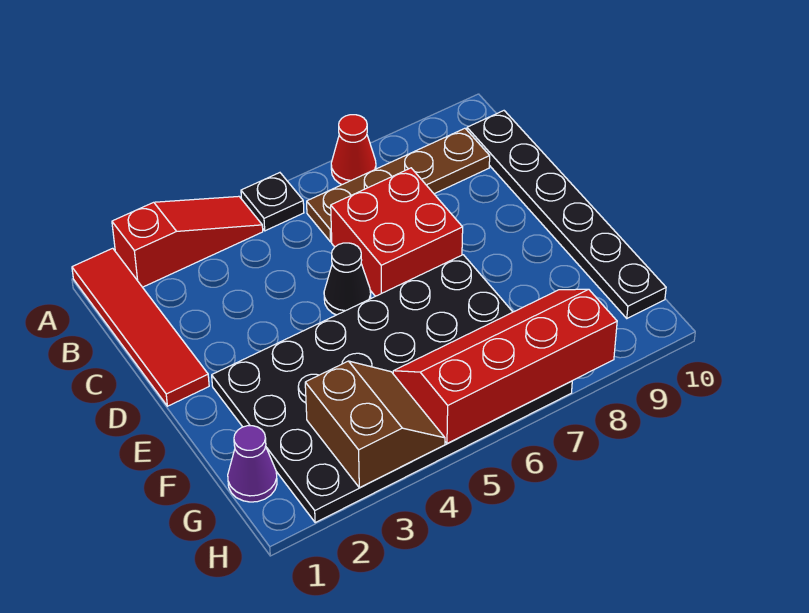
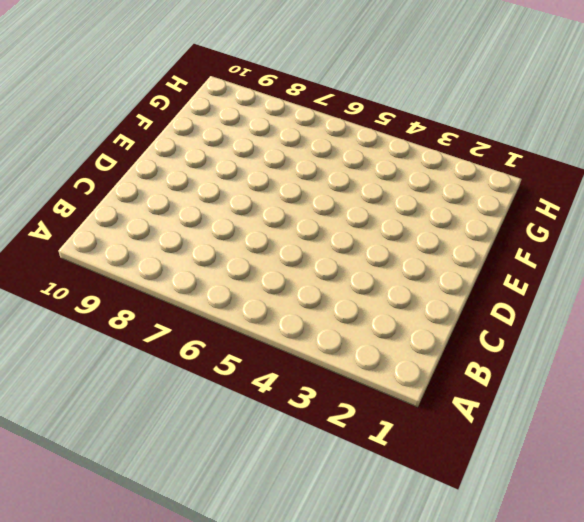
none -> red tile A1:D1 level 1
none -> red slope A2:A4 level 1 top 2
none -> black plate A5 level 1

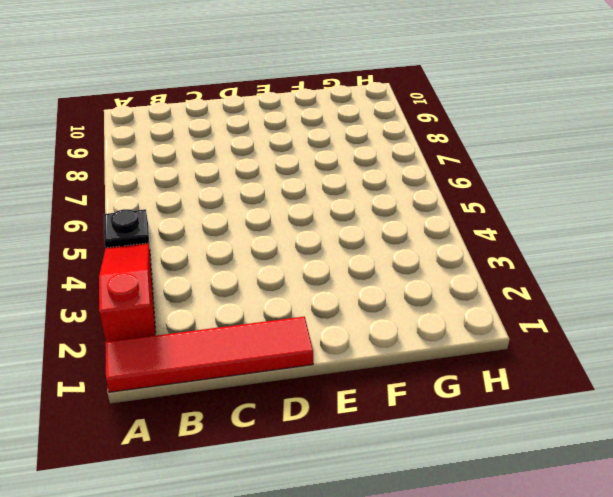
none -> red cone A7 level 1
none -> brown plate B6:B9 level 1
none -> black plate B10:G10 level 1

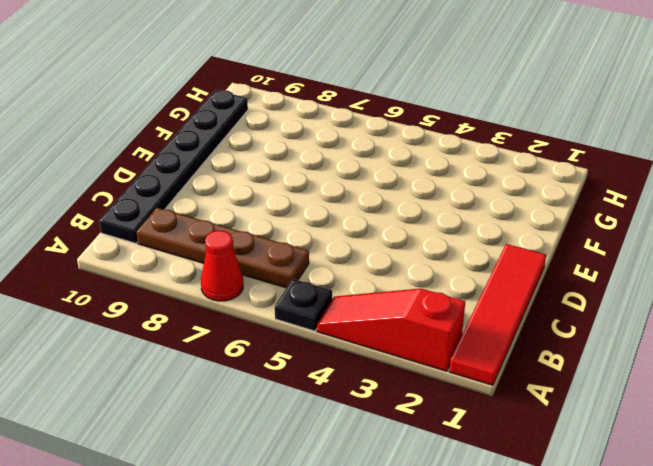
none -> red brick C6:D7 level 1
none -> black cone D5 level 1
none -> black plate E2:H7 level 1

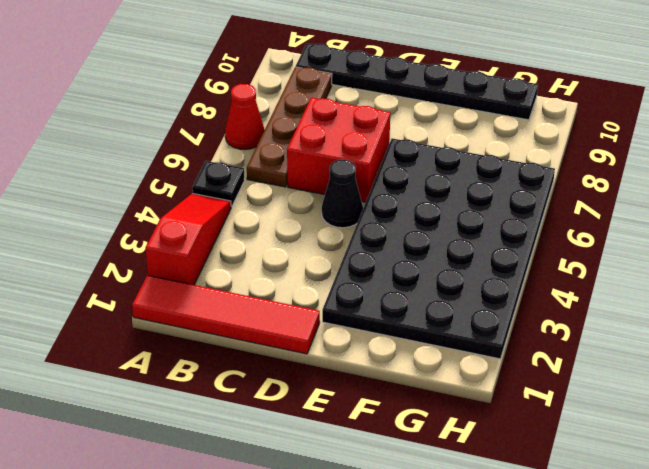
none -> purple cone G1 level 1
none -> brown slope G3:H4 level 2 top 3
none -> red slope G5:H8 level 2 top H

